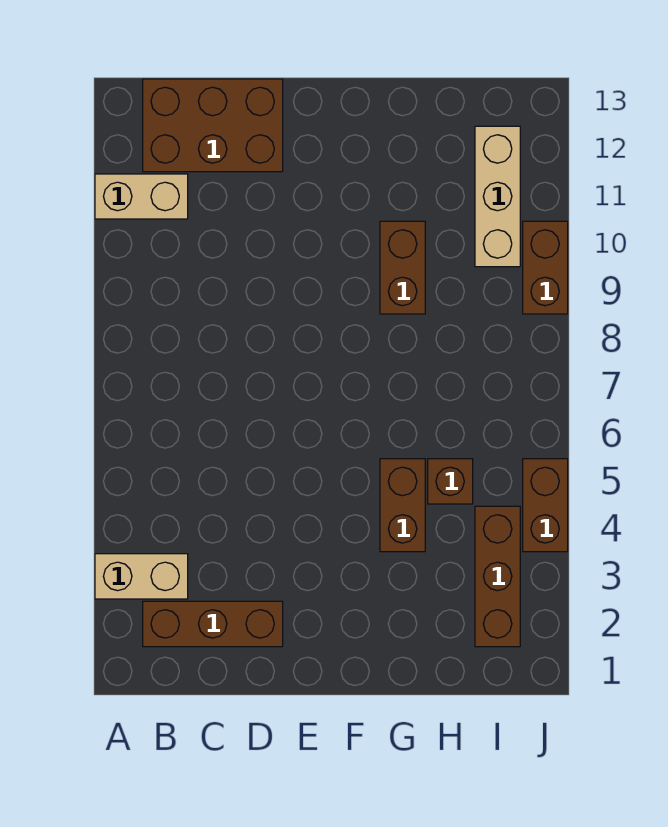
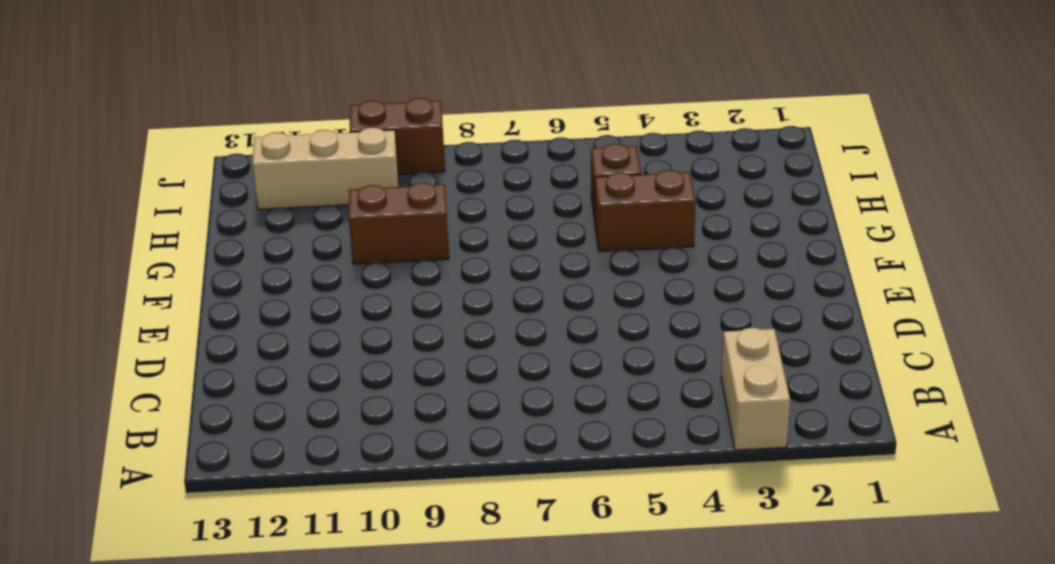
none -> tan brick A11:B11 level 1
none -> brown brick B2:D2 level 1

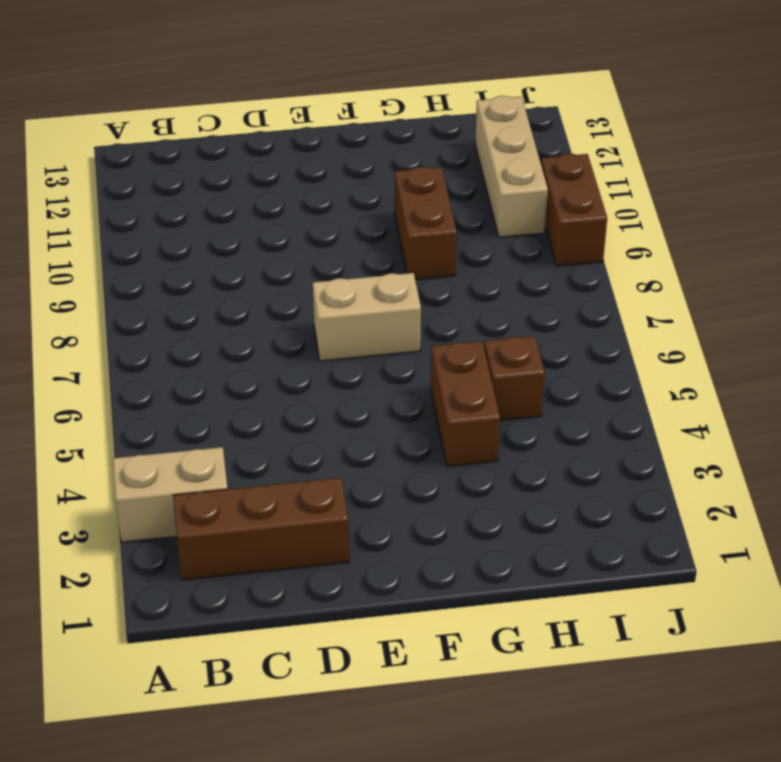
tan brick E7:F7 level 1 -> tan brick A11:B11 level 1
none -> brown brick B12:D13 level 1
none -> brown brick I2:I4 level 1

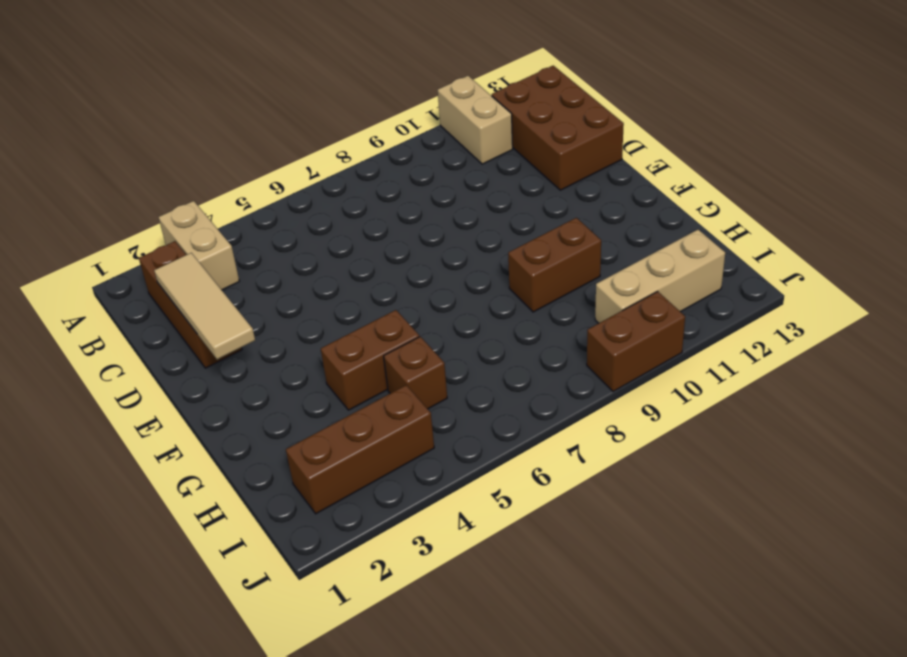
tan tile C2:E2 level 2 -> none
none -> brown brick J4:J5 level 1

